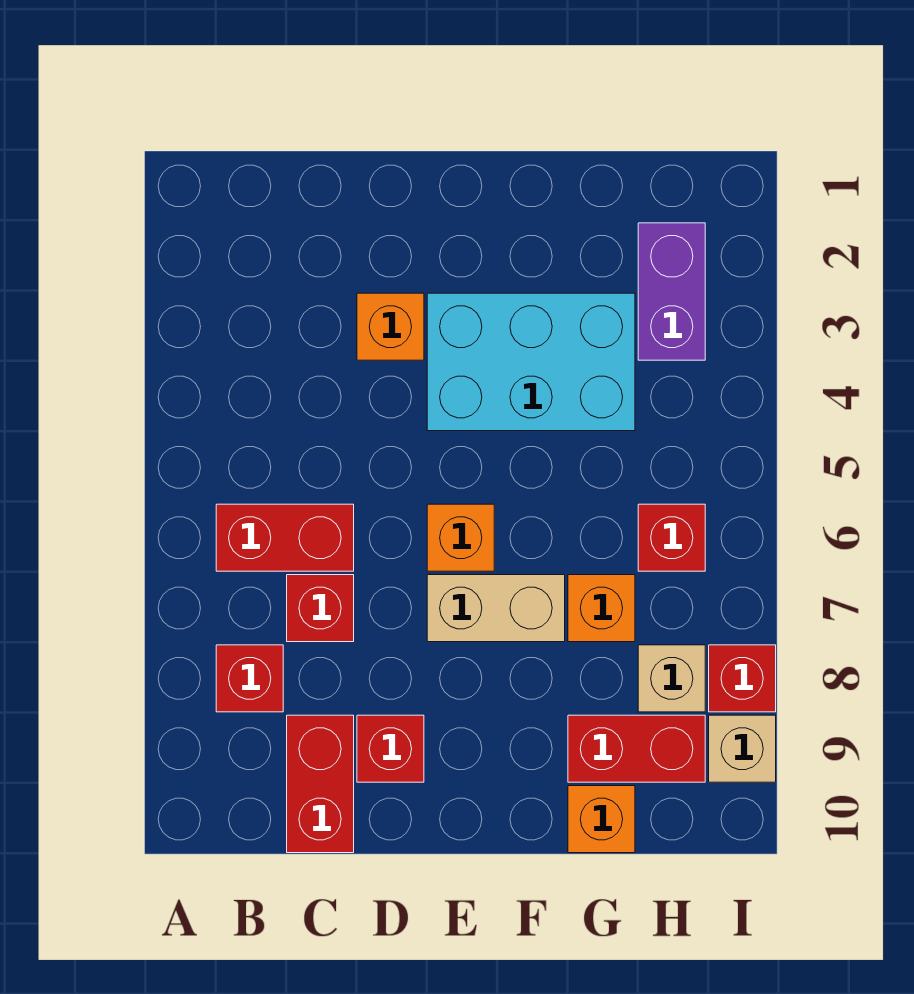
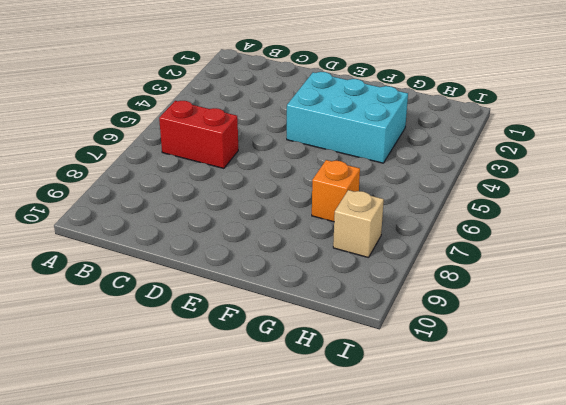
none -> red brick B8 level 1
none -> red brick C7 level 1
none -> red brick C9:C10 level 1

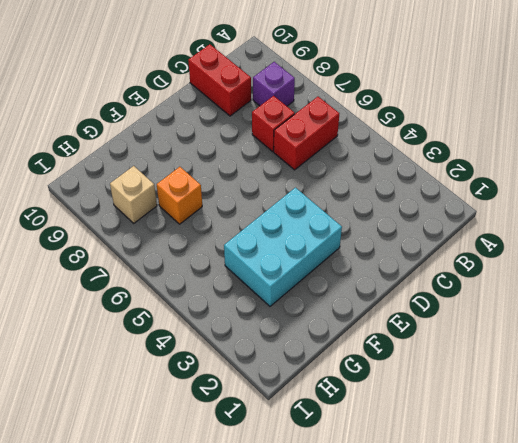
purple brick B8 level 1 -> red brick B8 level 1
none -> orange brick D3 level 1
none -> red brick D9 level 1
none -> orange brick E6 level 1

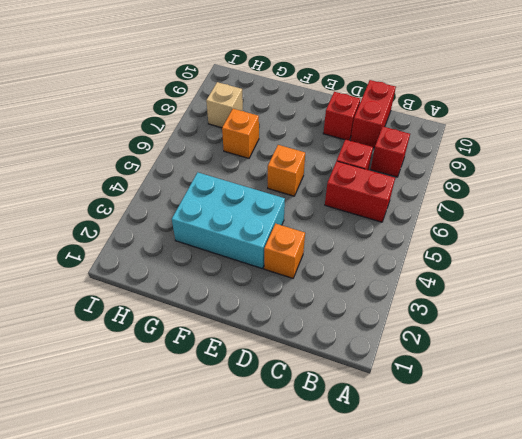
none -> tan brick E7:F7 level 1
none -> red brick G9:H9 level 1
none -> orange brick G10 level 1

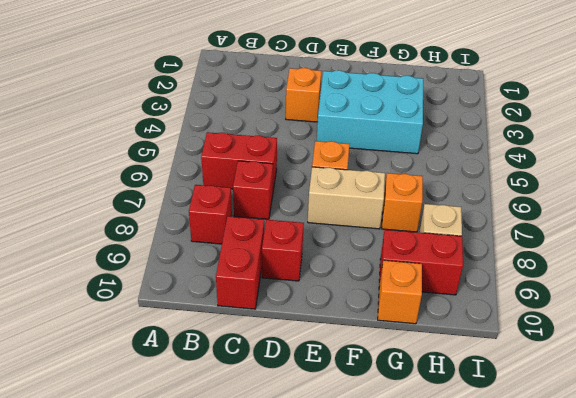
none -> purple brick H2:H3 level 1
none -> red brick H6 level 1
none -> red brick I8 level 1

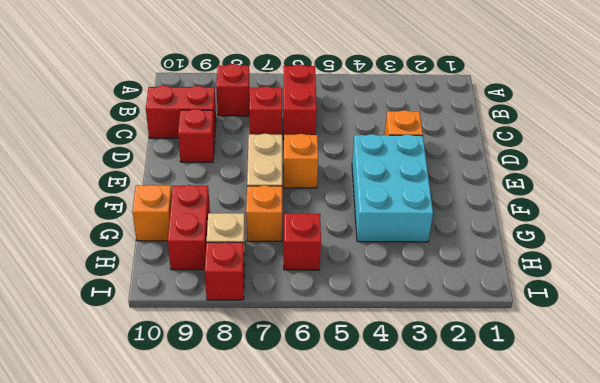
none -> purple brick H2:H3 level 1
none -> tan brick I9 level 1

